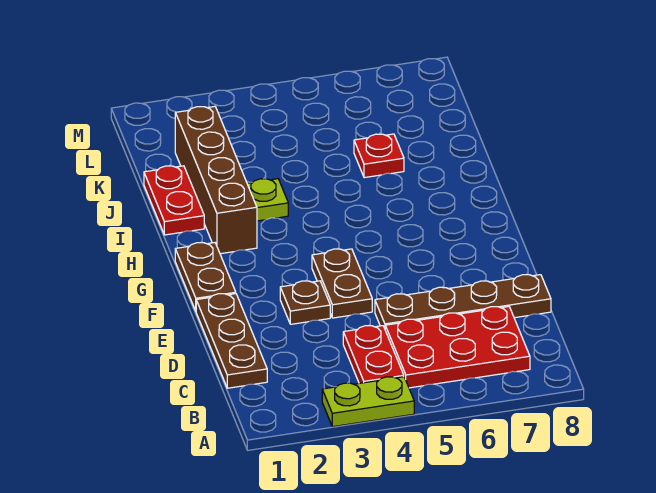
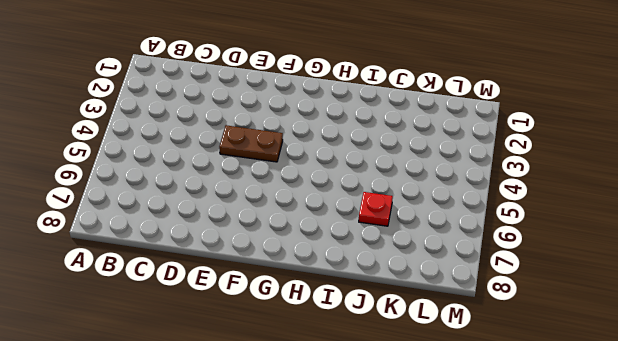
none -> lime plate A3:A4 level 1
none -> red plate B4:C4 level 1
none -> red plate B5:C7 level 1

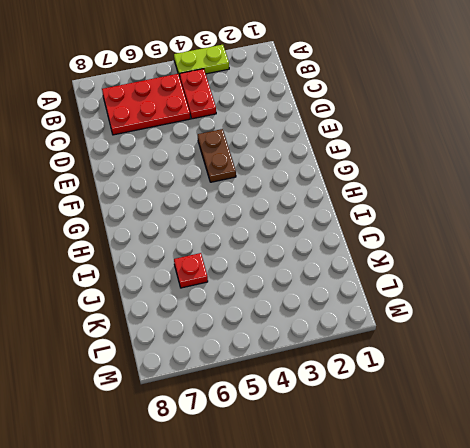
none -> brown plate C1:E1 level 1
none -> brown plate D5:D8 level 1
none -> brown plate E3 level 1

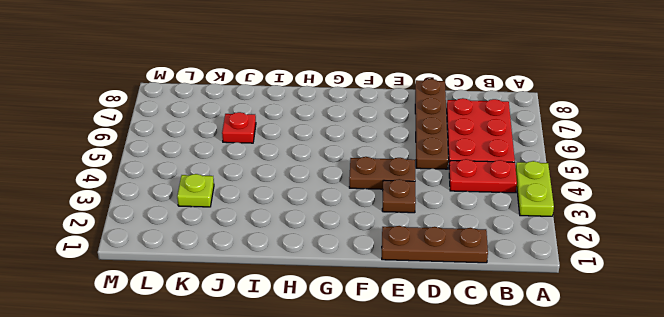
lime plate K3 level 1 -> lime plate I3 level 1
none -> brown plate F1:G1 level 1
none -> brown brick H2:K2 level 1
none -> red plate I1:J1 level 1

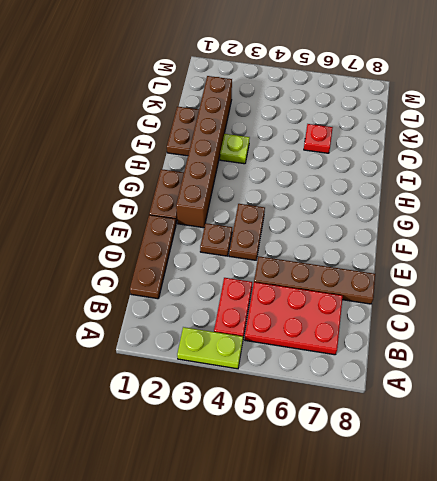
brown brick F2:K2 level 1 -> brown brick H2:K2 level 1
brown plate I1:J1 level 1 -> red plate I1:J1 level 1

